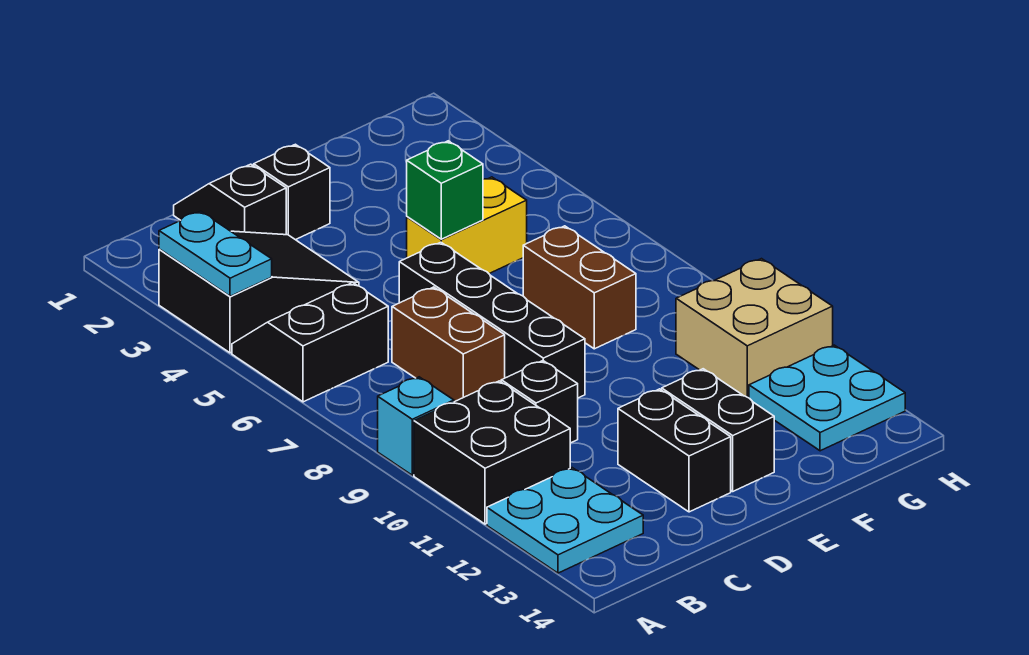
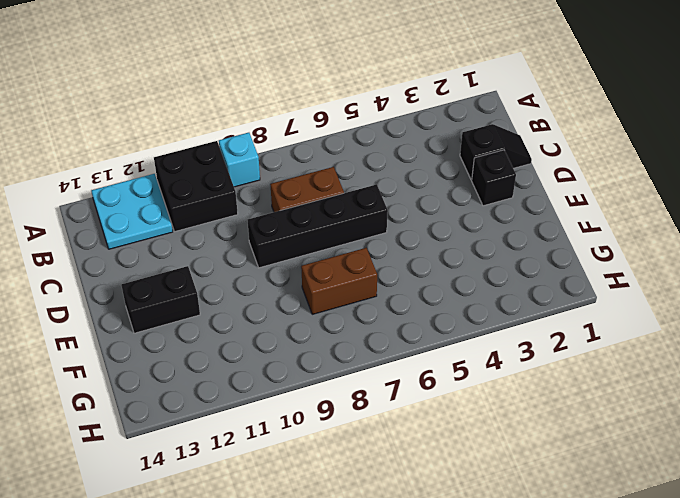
none -> black slope A3:C4 level 1 top A
none -> black slope A5:B6 level 1 top 6
none -> black brick C10 level 1

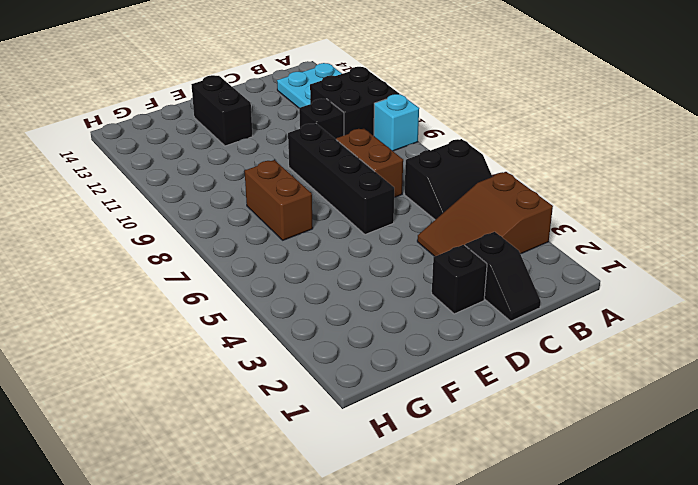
brown slope A3:C4 level 1 top A -> black slope A3:C4 level 1 top A
none -> black brick D12:D13 level 1
none -> yellow brick E5:F5 level 1
none -> tan brick G10:H11 level 1

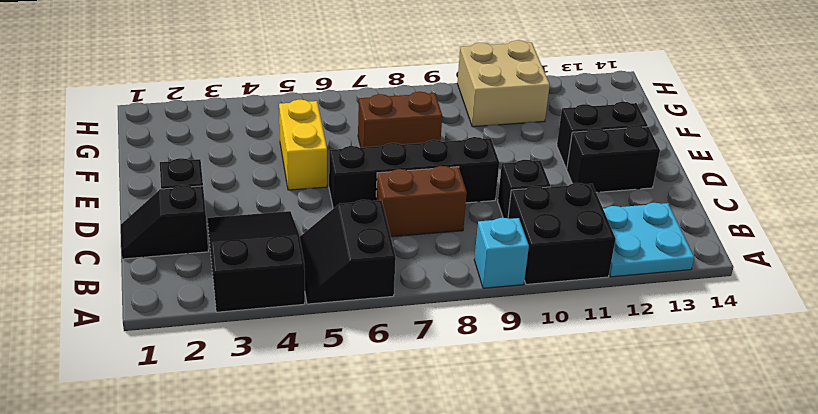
none -> cyan plate G12:H13 level 1
none -> cyan plate A3:A4 level 2
none -> green brick E5 level 2

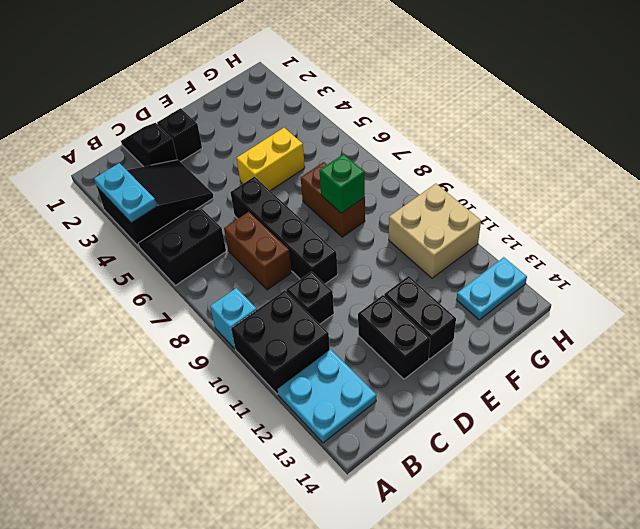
green brick F8 level 2 -> green brick E5 level 2
cyan plate G13:H13 level 1 -> cyan plate G12:H13 level 1

